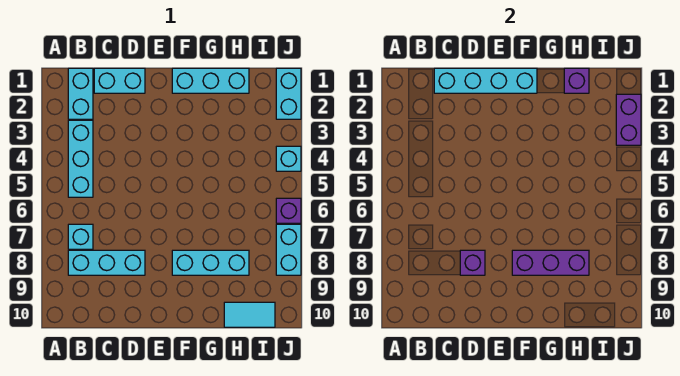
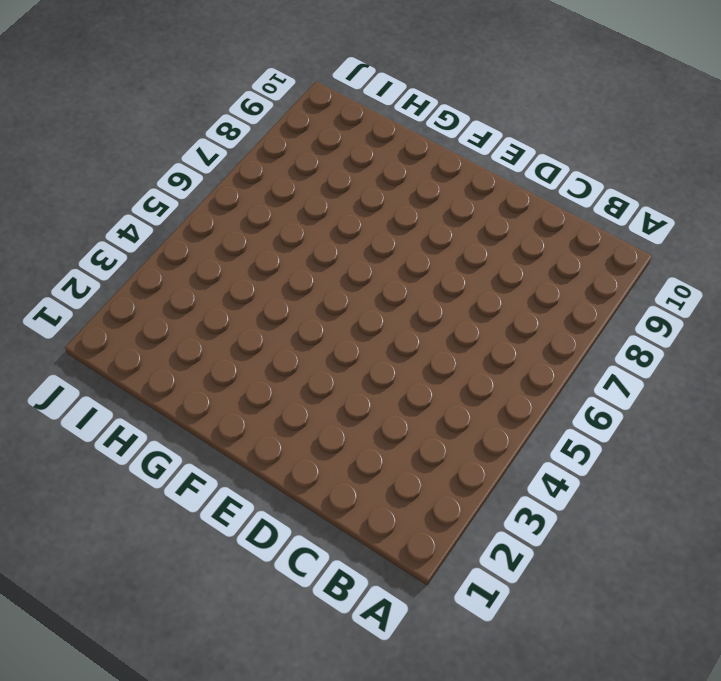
none -> cyan brick B1:B2 level 1
none -> cyan brick B3:B5 level 1
none -> cyan brick B7 level 1

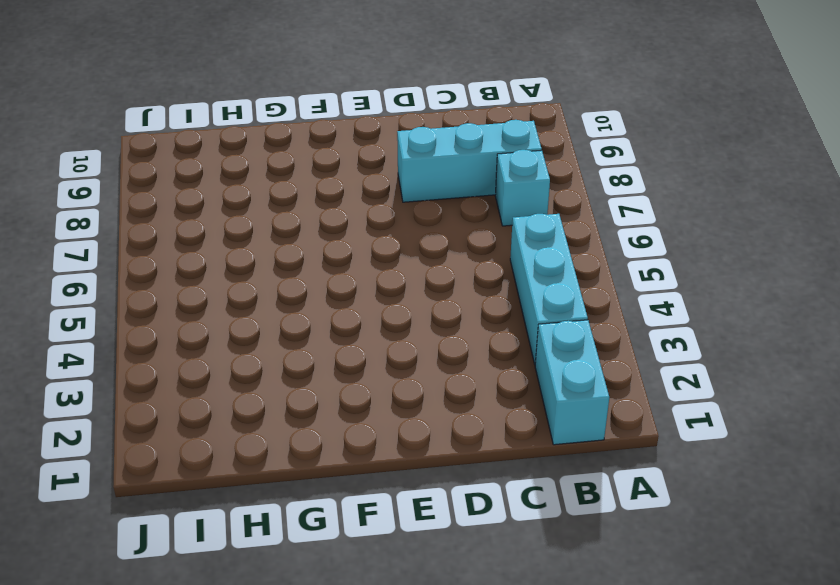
none -> cyan brick C1:D1 level 1
none -> cyan brick F1:H1 level 1
none -> cyan brick F8:H8 level 1

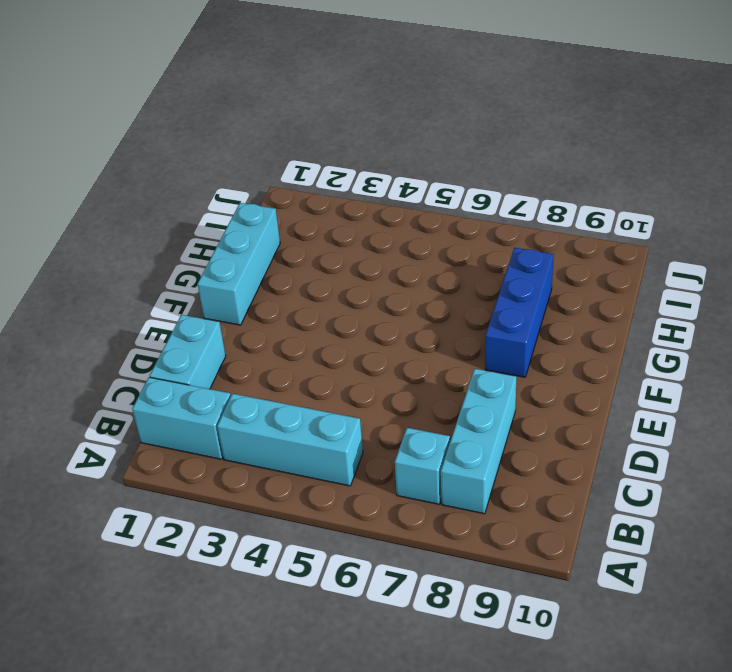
blue brick F8:H8 level 1 -> cyan brick F8:H8 level 1
none -> cyan tile H10:I10 level 1
none -> cyan brick J1:J2 level 1
none -> cyan brick J4 level 1

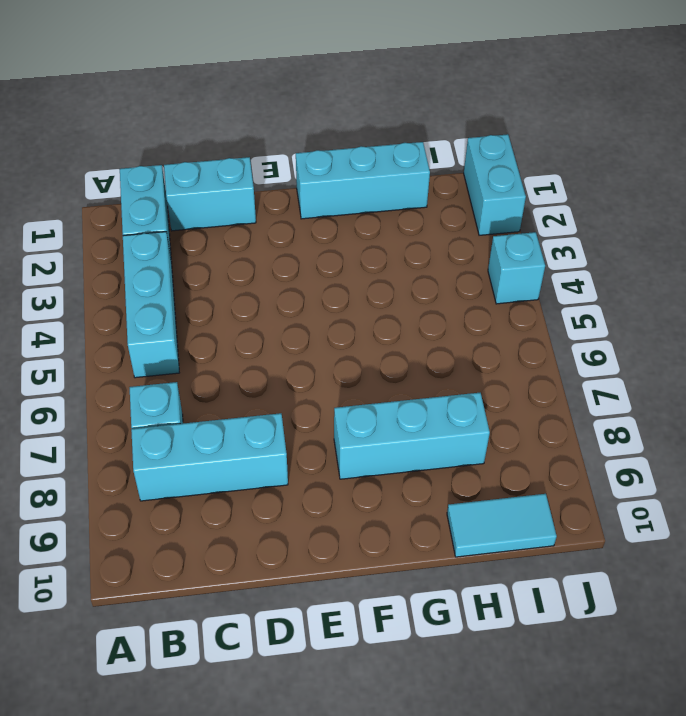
none -> purple brick J6 level 1
none -> cyan brick J7:J8 level 1
none -> cyan brick C1:F1 level 2

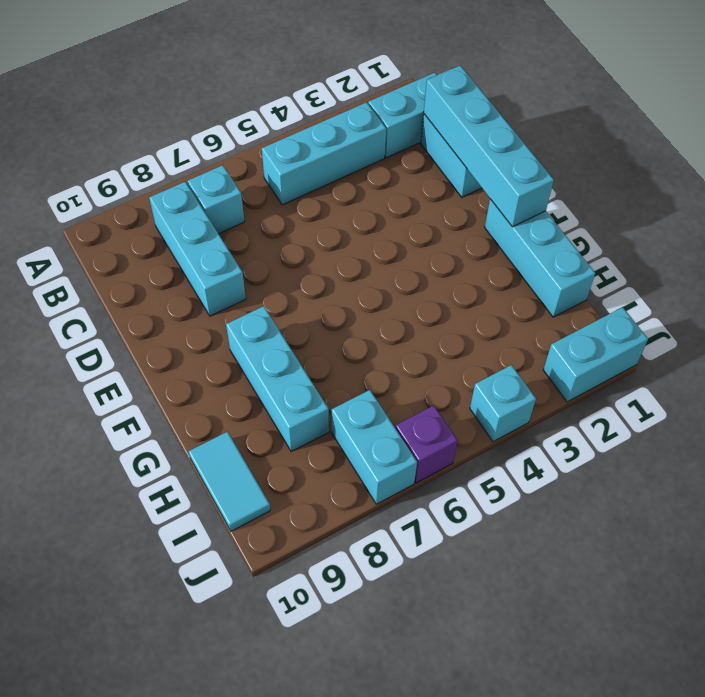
cyan brick I7:J7 level 1 -> cyan brick J7:J8 level 1
none -> purple brick D8 level 2
none -> purple brick F8:H8 level 2
none -> purple brick H1 level 2

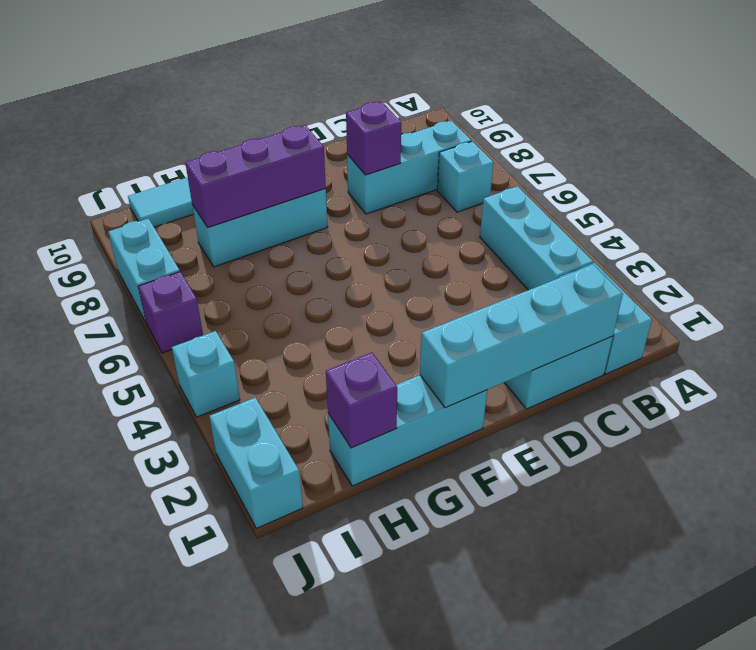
none -> purple brick J2:J3 level 2

